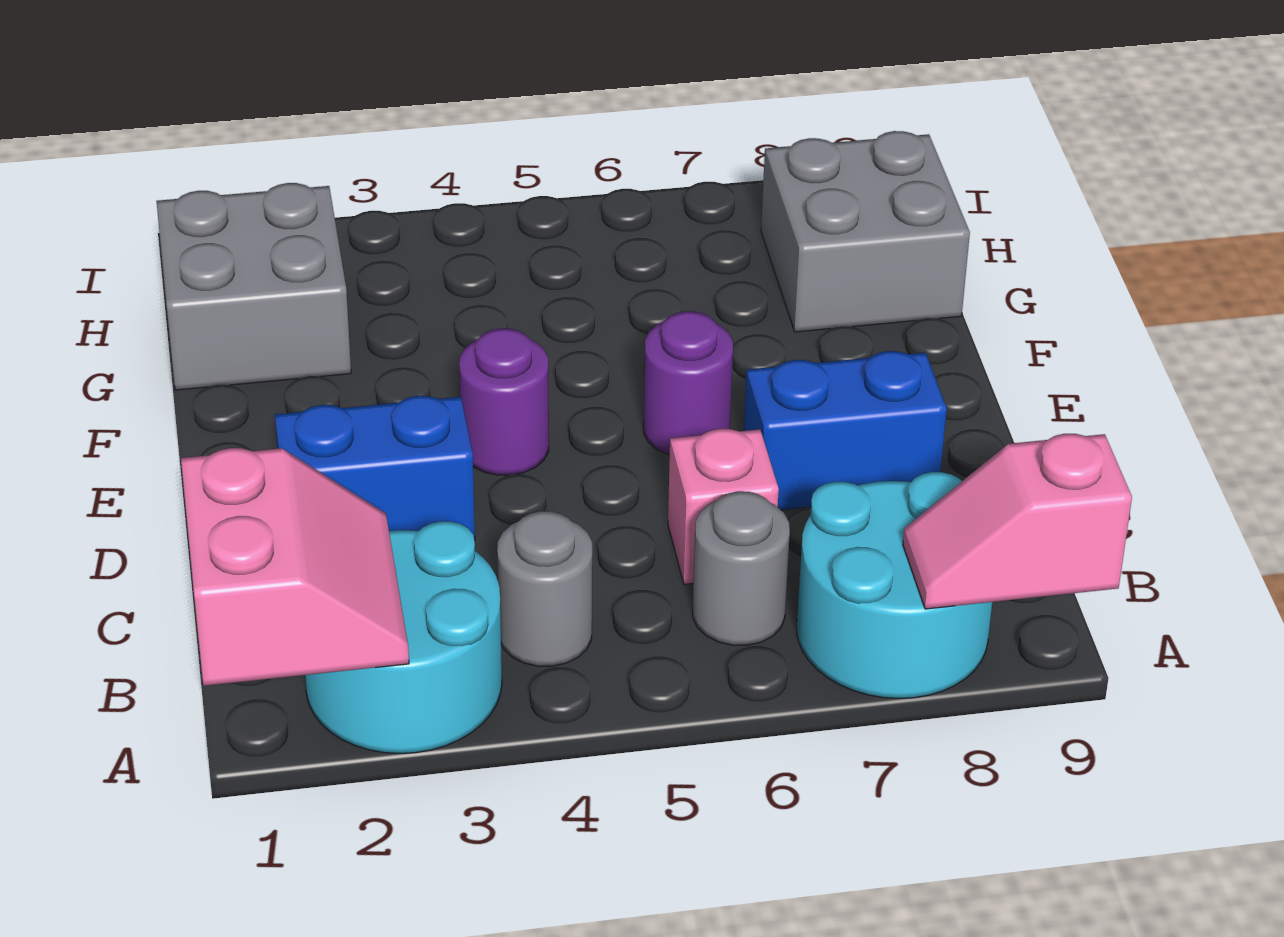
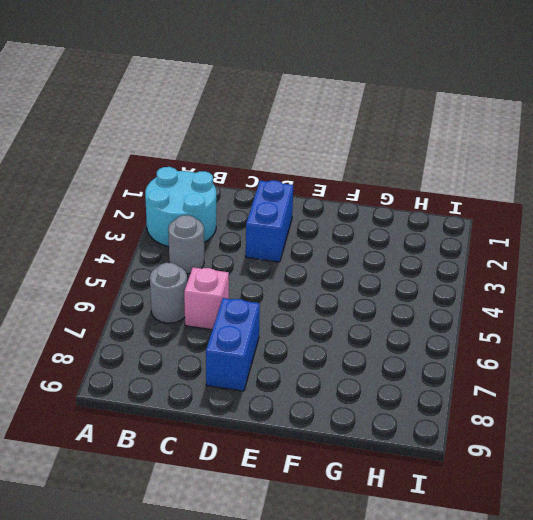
none -> cyan round brick A7:B8 level 1
none -> purple round brick E4 level 1
none -> purple round brick E6 level 1

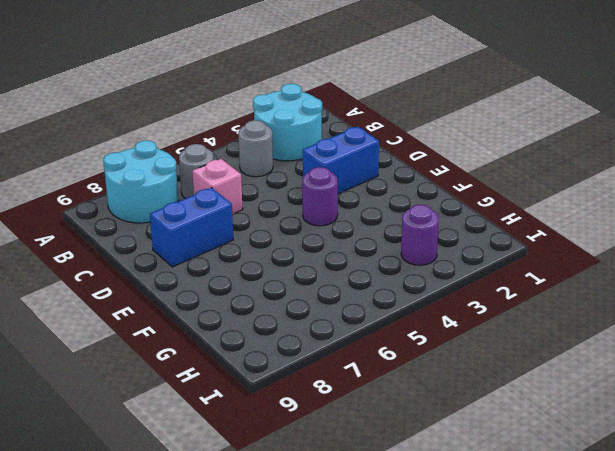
purple round brick H3 level 1 -> purple round brick E6 level 1
none -> grey brick G1:H2 level 1
none -> grey brick G8:H9 level 1
none -> pink slope A1:B2 level 2 top 1

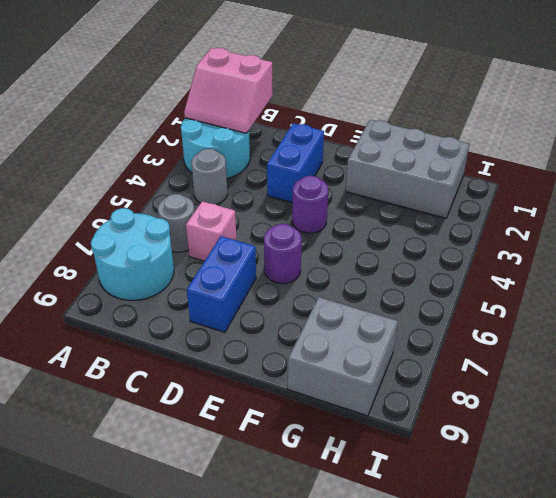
grey brick F1:H2 level 1 -> grey brick G1:H2 level 1
none -> pink slope A8:A9 level 2 top 9

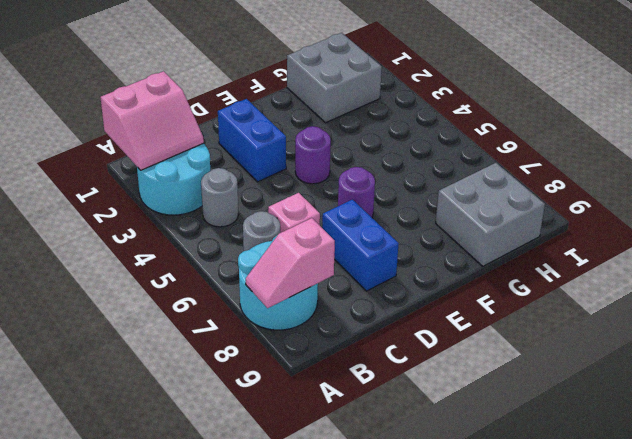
pink slope A8:B8 level 2 top B -> pink slope A8:A9 level 2 top 9

